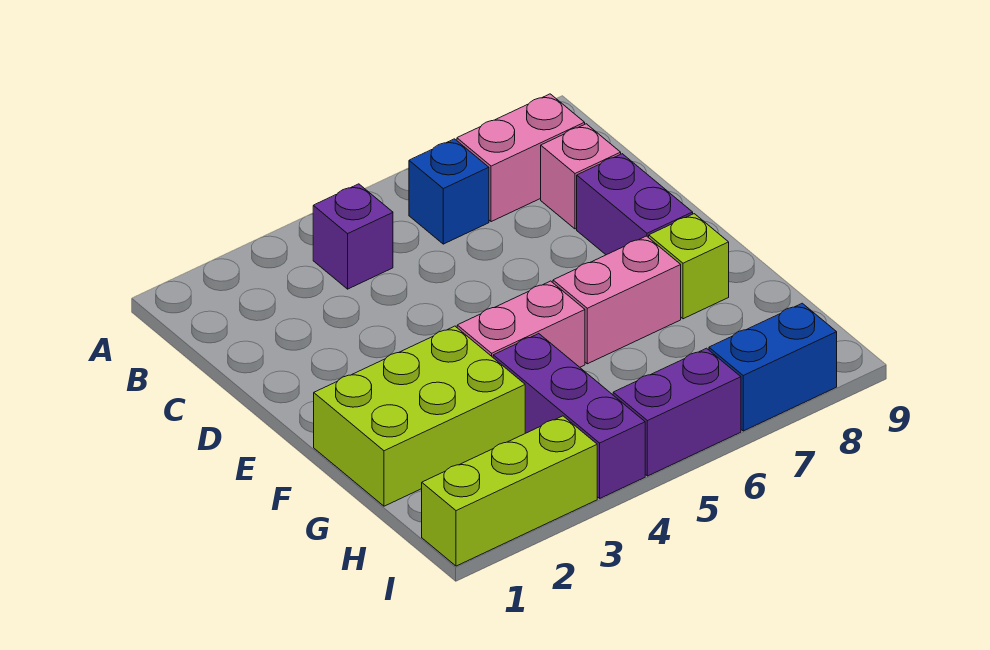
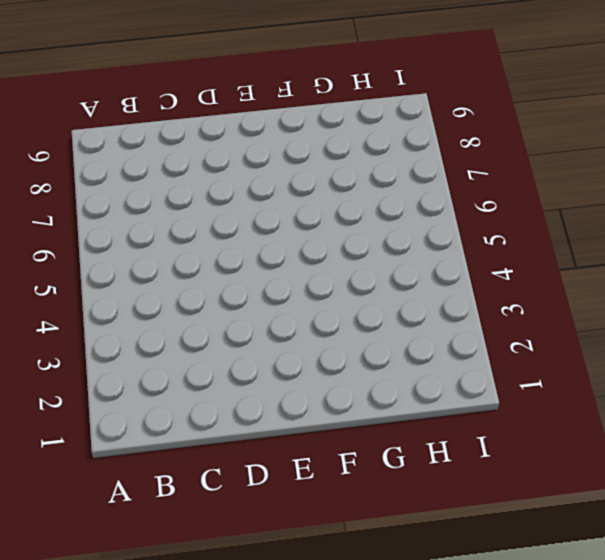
none -> purple brick B4 level 1
none -> blue brick B6 level 1
none -> pink brick B7:B8 level 1

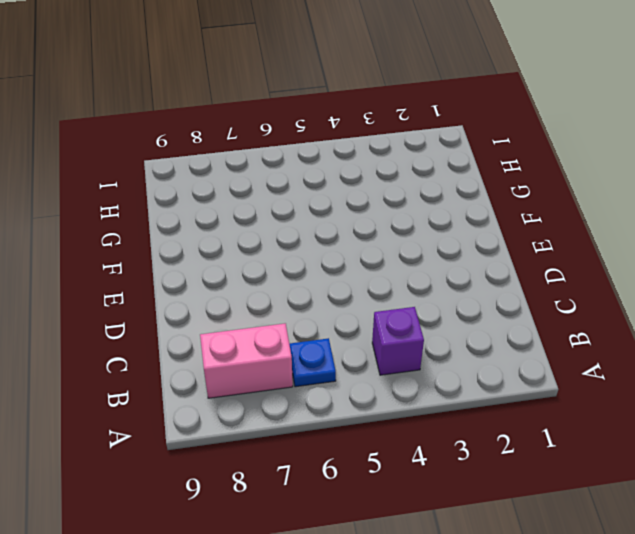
blue plate B6 level 1 -> blue brick B6 level 1
none -> pink brick C8 level 1
none -> purple brick D8:E8 level 1
none -> lime brick F1:G3 level 1

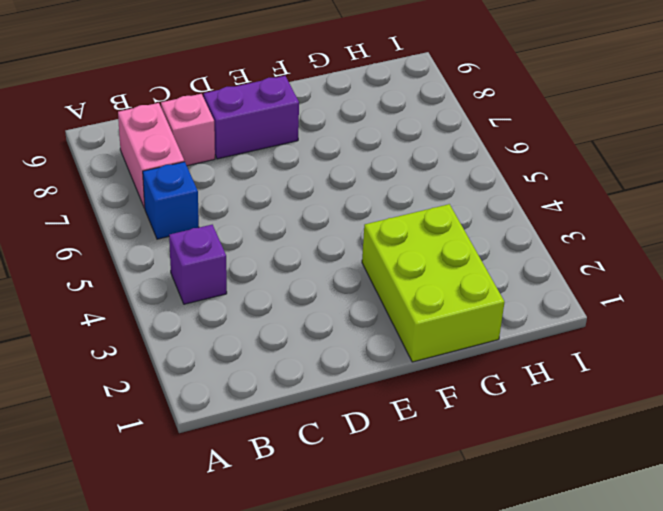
none -> pink brick F4:F5 level 1
none -> pink brick F6:F7 level 1
none -> lime brick F8 level 1

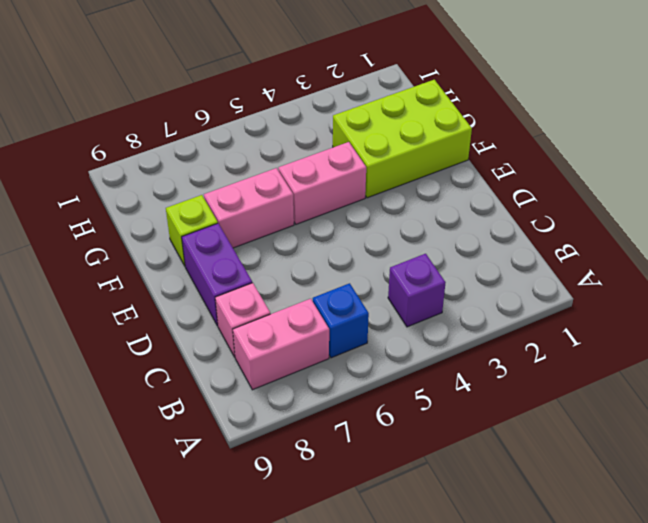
none -> purple brick G4:I4 level 1
none -> lime brick I1:I3 level 1
none -> purple brick I5:I6 level 1

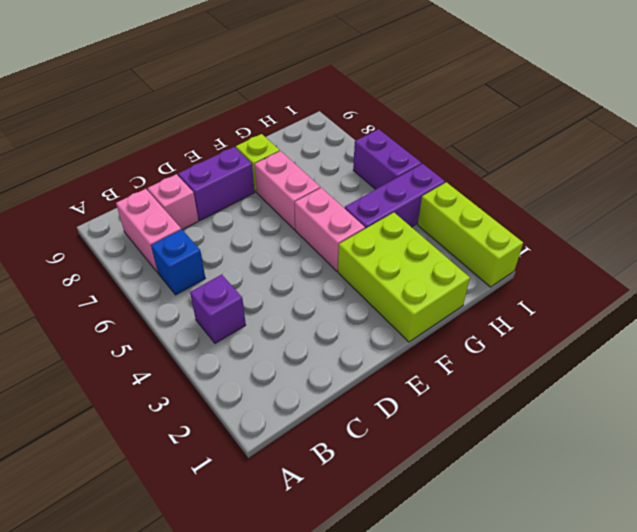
none -> blue brick I7:I8 level 1

